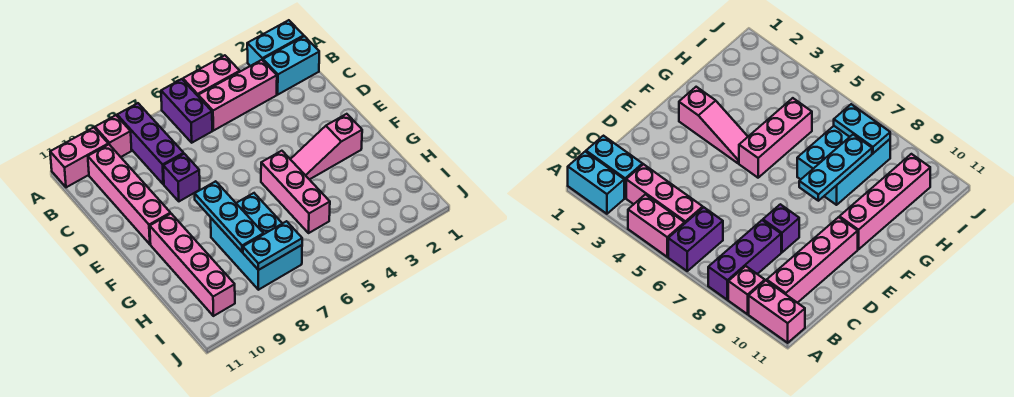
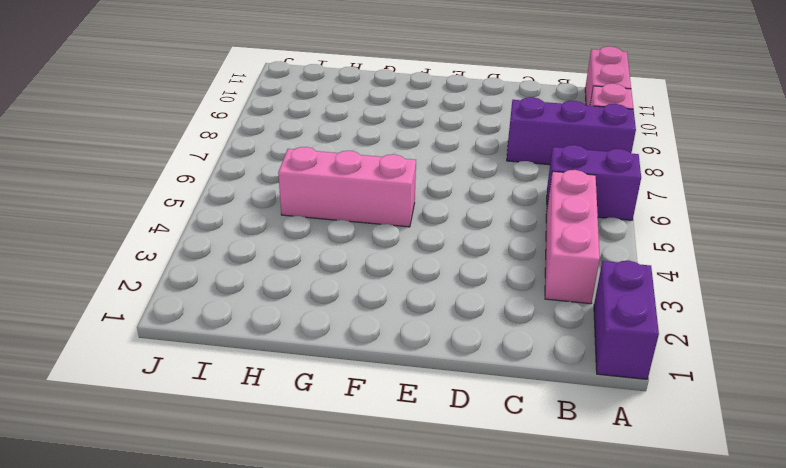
purple brick A1:A2 level 1 -> cyan brick A1:A2 level 1
none -> pink brick A4:A5 level 1
none -> cyan brick B1:B2 level 1
none -> pink brick B10:E10 level 1

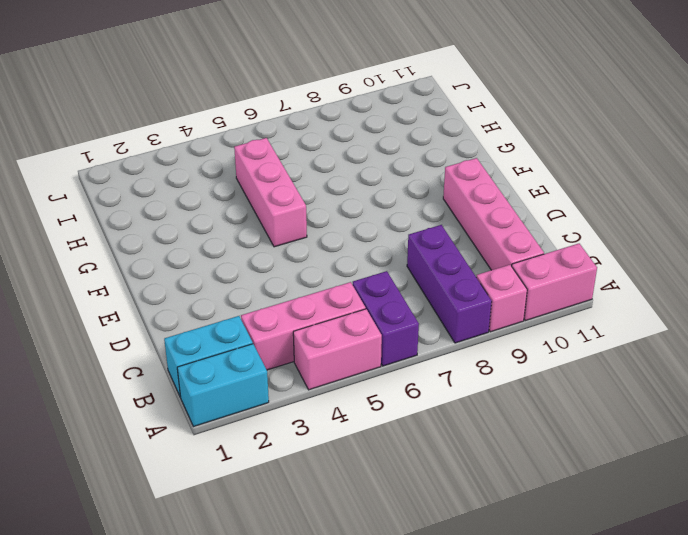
none -> purple brick D8 level 1
none -> pink slope F2:F4 level 1 top 2
none -> pink brick F10:I10 level 1

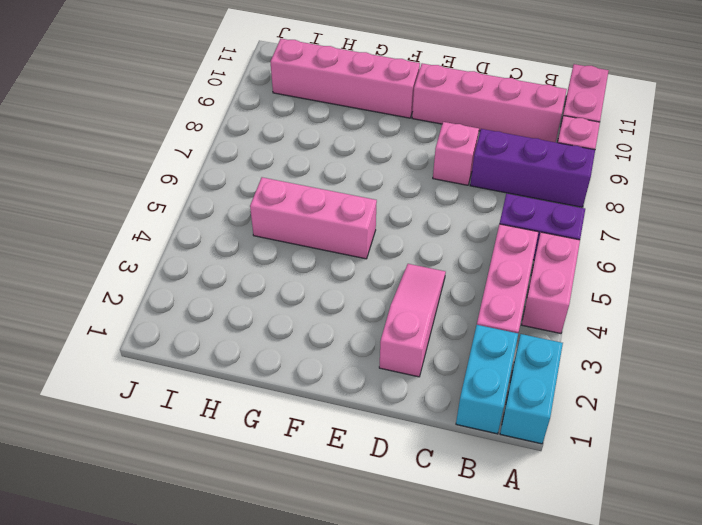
pink slope D2:D4 level 1 top 2 -> pink slope F2:F4 level 1 top 2
pink brick D8 level 1 -> purple brick D8 level 1
none -> cyan brick G7:I8 level 1
none -> cyan plate F8:H8 level 2
none -> cyan plate I7:I8 level 2

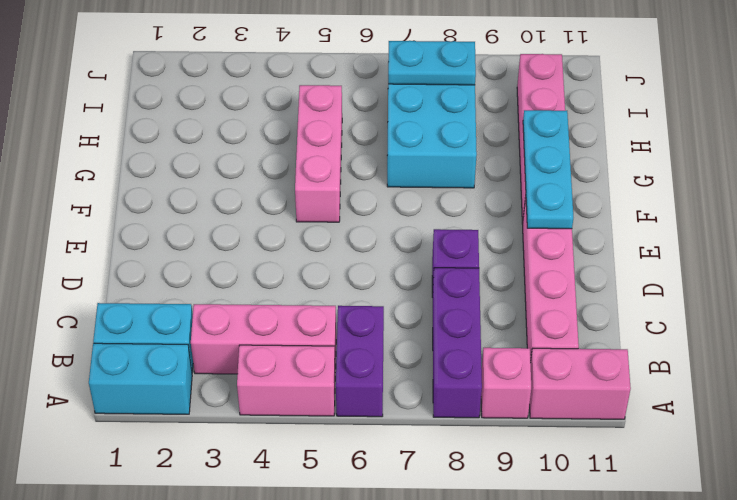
cyan plate E10:G10 level 2 -> cyan plate F8:H8 level 2
none -> pink slope F2:F4 level 1 top 2

